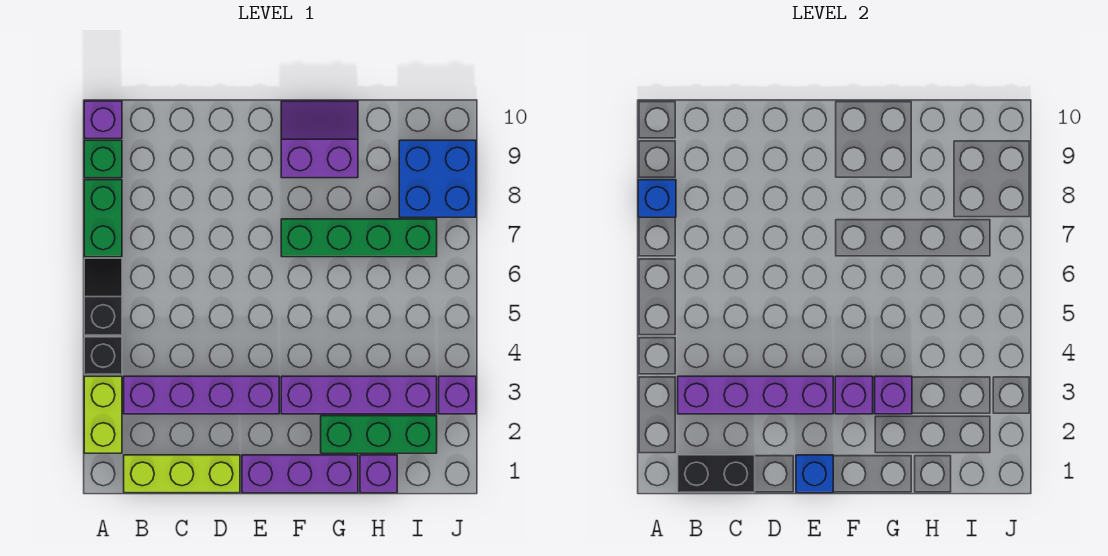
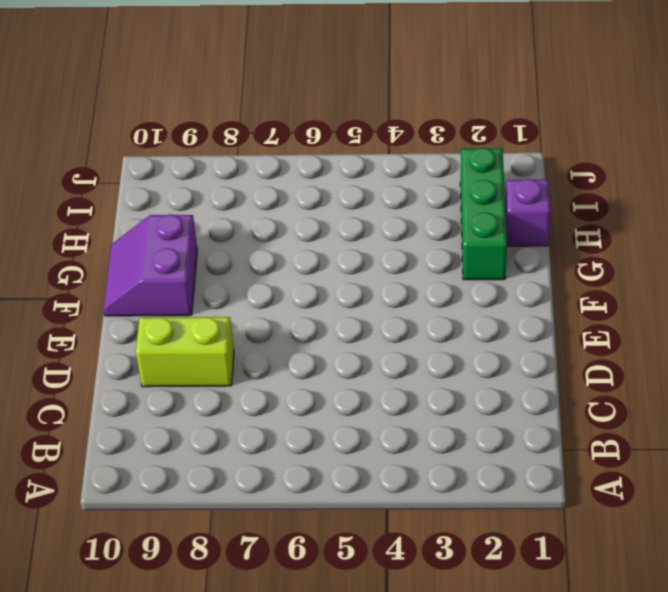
lime brick D8:D9 level 1 -> lime brick A2:A3 level 1
none -> black brick A4 level 1
none -> black slope A5:A6 level 1 top 5
none -> green brick A7:A8 level 1

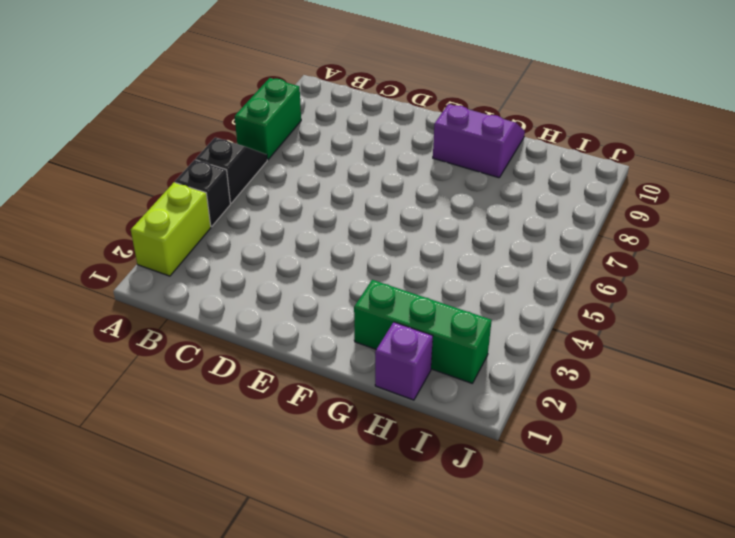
none -> green brick A9 level 1
none -> purple brick A10 level 1
none -> lime brick B1:D1 level 1

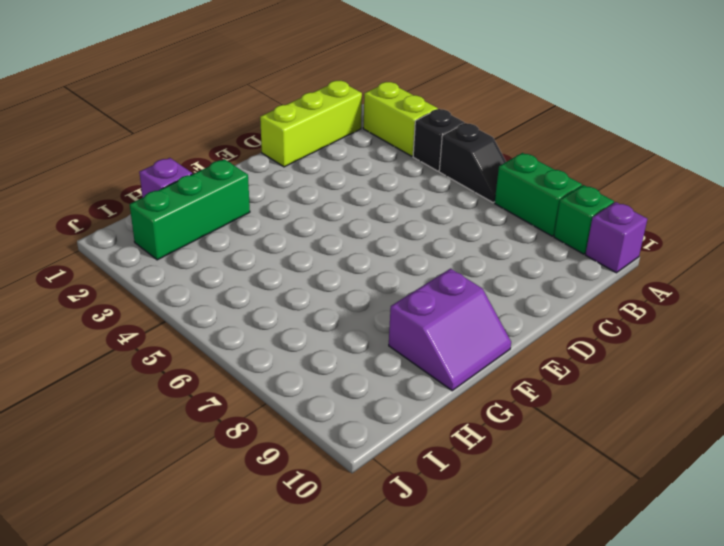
none -> purple brick B3:E3 level 1
none -> purple brick E1:G1 level 1
none -> purple brick F3:I3 level 1

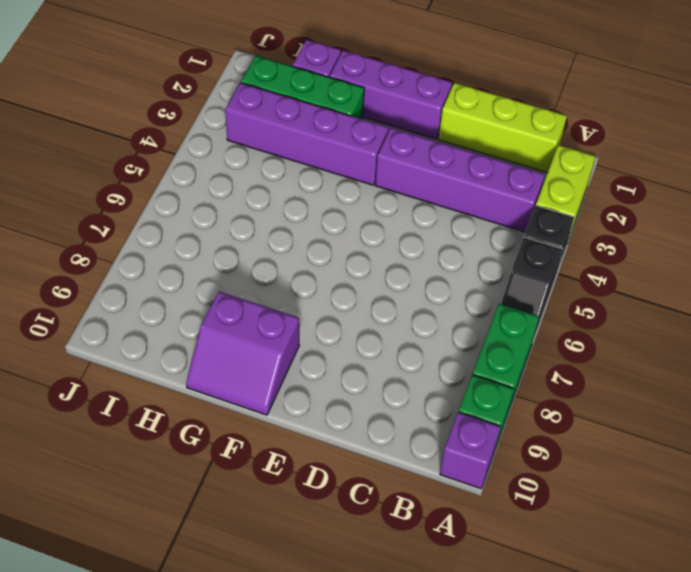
none -> green brick F7:I7 level 1
none -> blue brick I8:J9 level 1
none -> purple brick J3 level 1

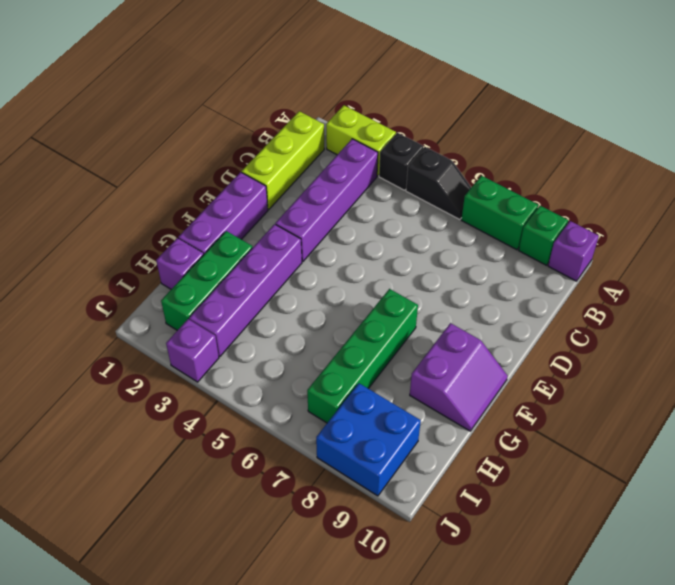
none -> blue brick A8 level 2
none -> black brick B1:C1 level 2
none -> purple brick B3:E3 level 2

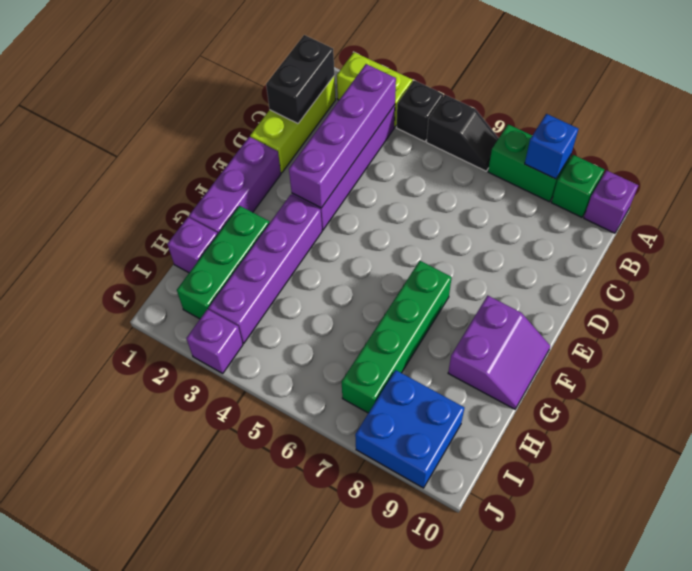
none -> blue brick E1 level 2
none -> purple brick F3 level 2
none -> purple brick G3 level 2

